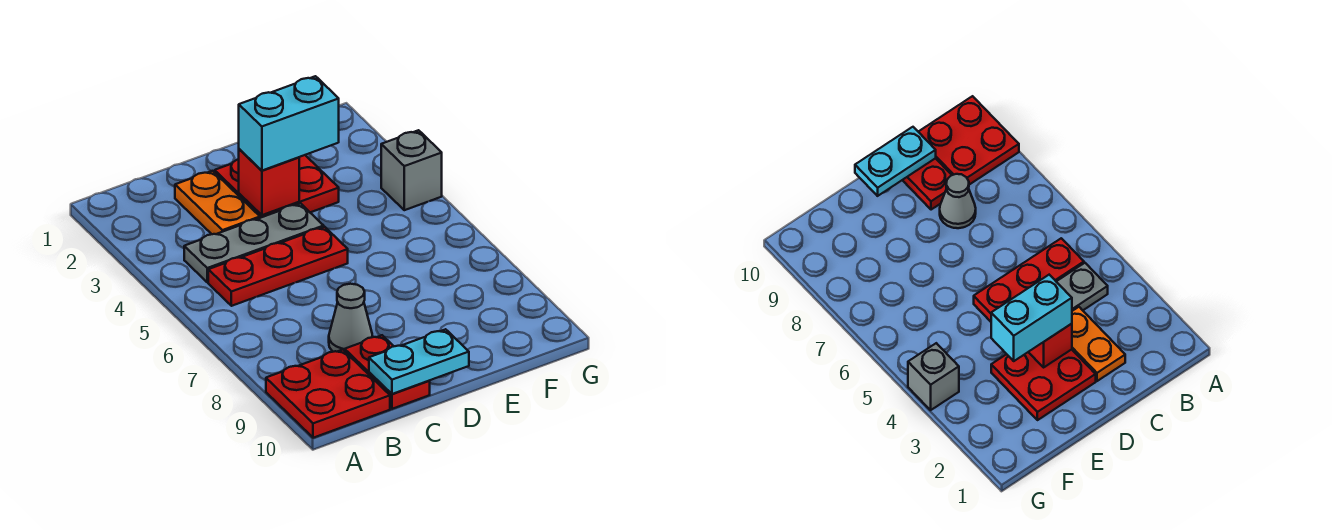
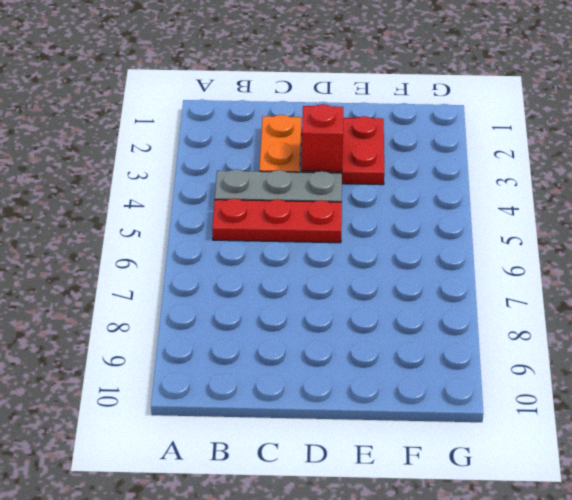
none -> red plate A9:B10 level 1
none -> grey cone C8 level 1

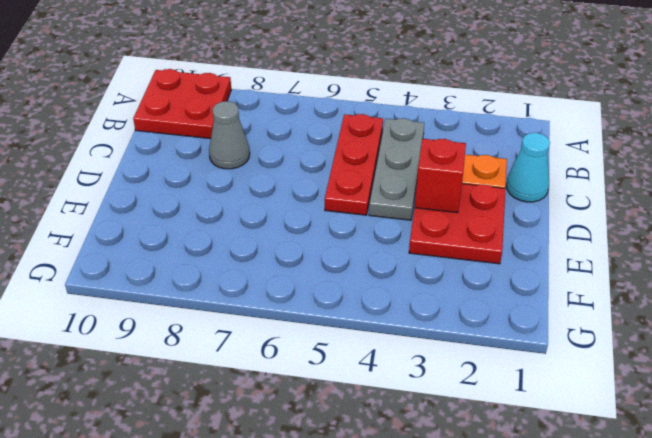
cyan cone C1 level 1 -> none
none -> red plate C9:C10 level 1
none -> grey brick G4 level 1

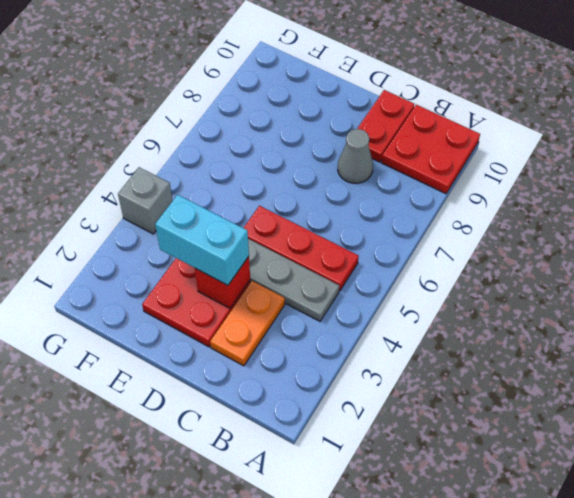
none -> cyan plate C10:D10 level 2

